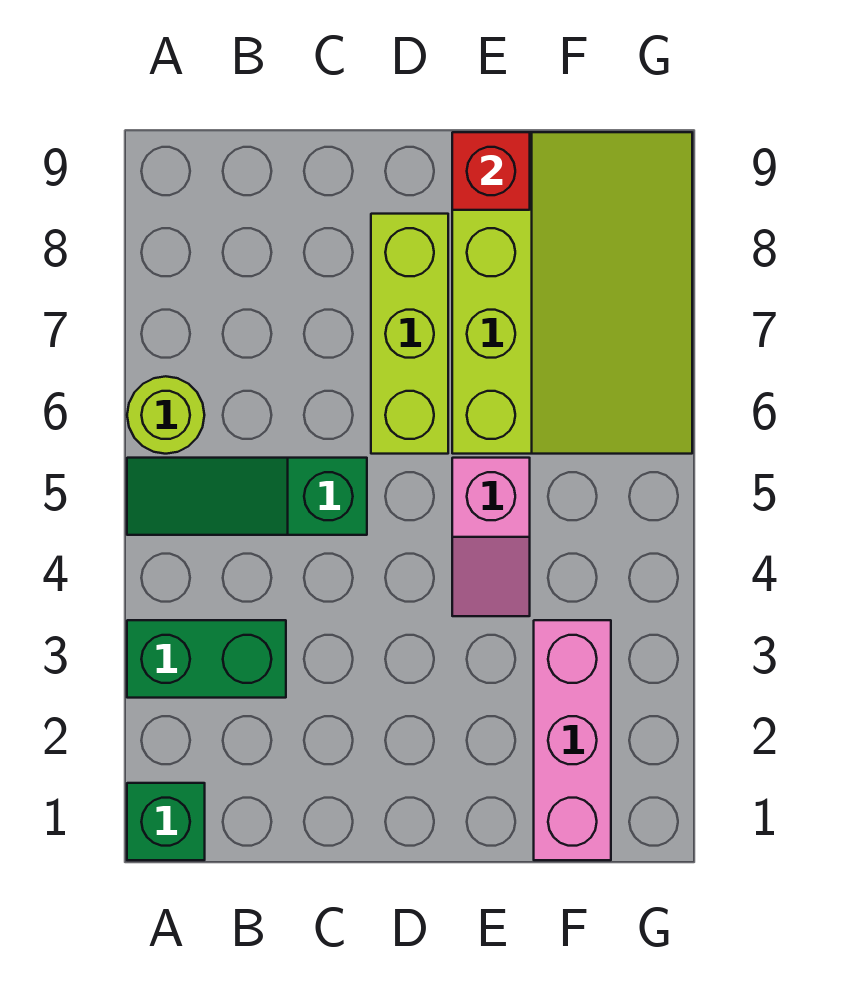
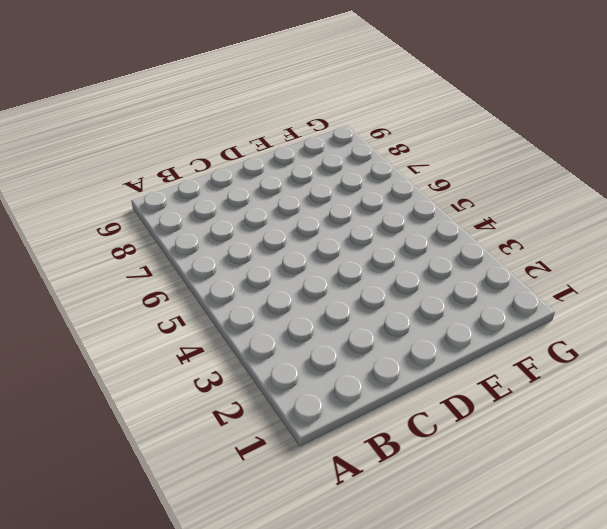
none -> green brick A1 level 1
none -> green brick A3:B3 level 1

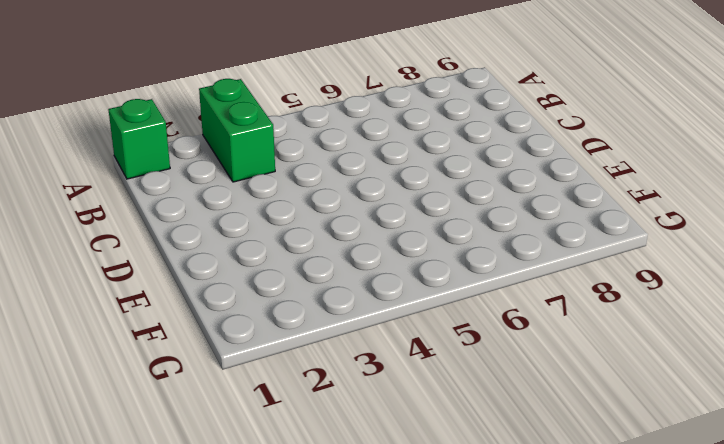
none -> green slope A5:C5 level 1 top C
none -> lime round brick A6 level 1

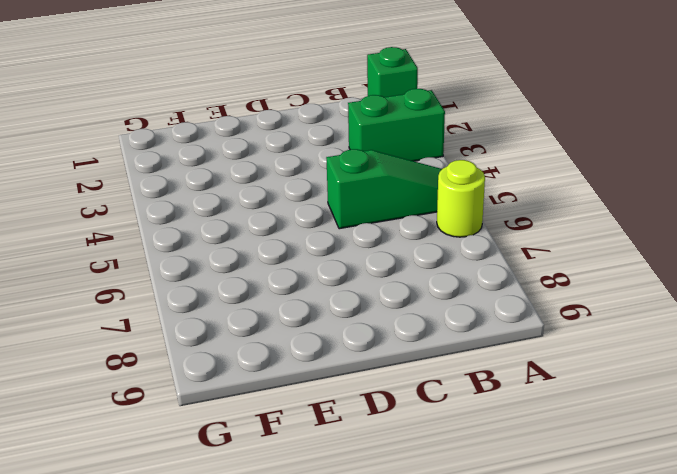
none -> lime brick D6:D8 level 1
none -> pink slope E4:E5 level 1 top 5

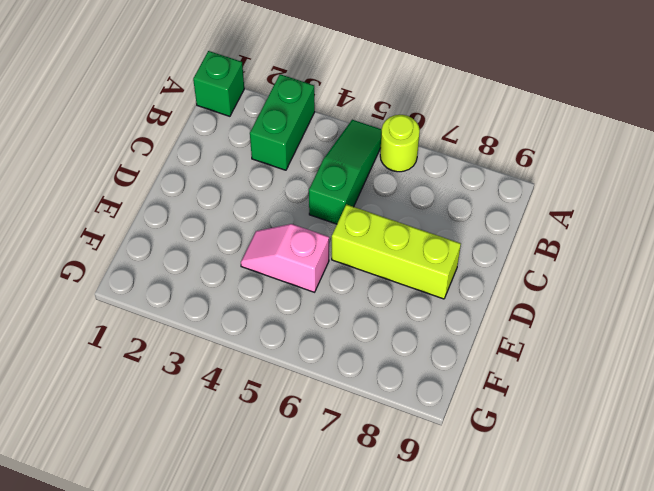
none -> lime slope E6:G9 level 1 top E
none -> pink brick F1:F3 level 1

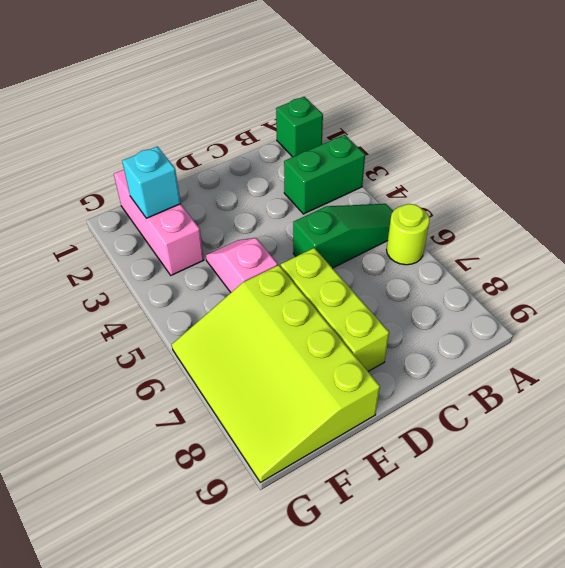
cyan brick F2 level 2 -> none
none -> red brick E9 level 2

